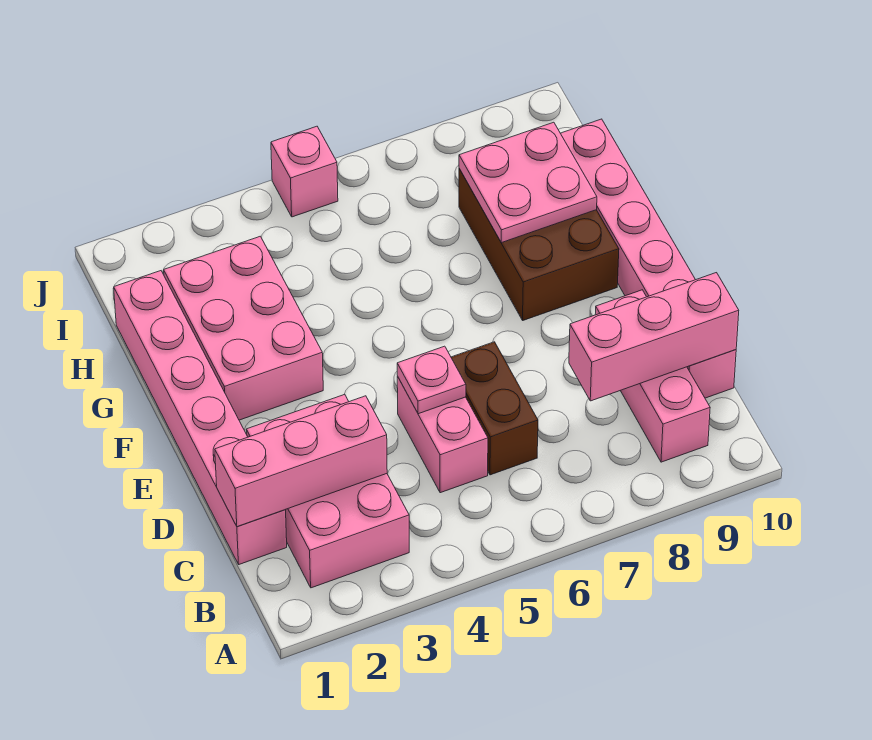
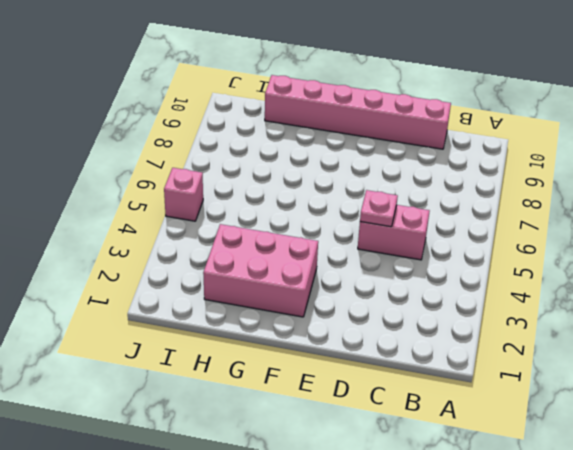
none -> pink brick B2:D3 level 1
none -> pink brick B9:D9 level 1
none -> pink brick C1:H1 level 1

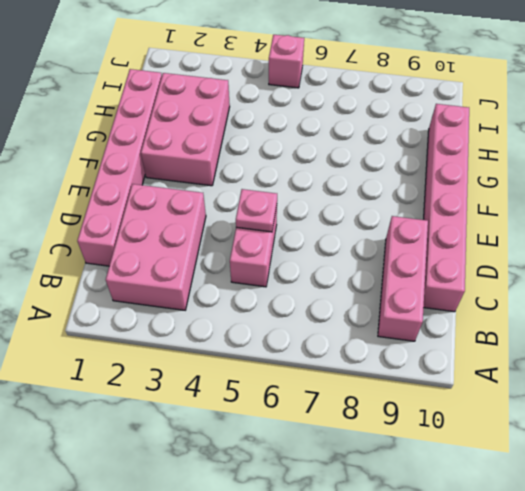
none -> brown brick C6:D6 level 1
none -> brown brick F8:H9 level 1
none -> pink brick C1:C3 level 2

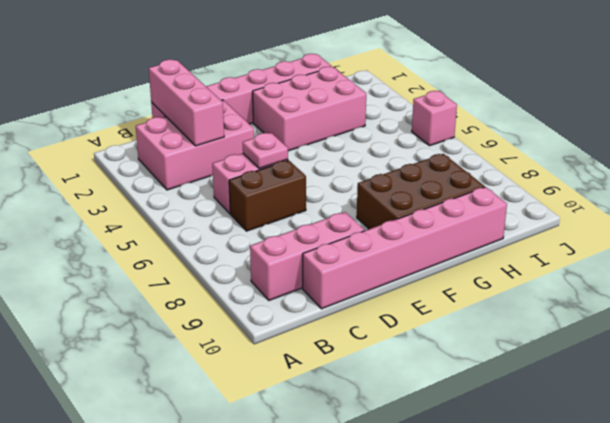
none -> pink brick C8:C10 level 2
none -> pink plate G8:H9 level 2

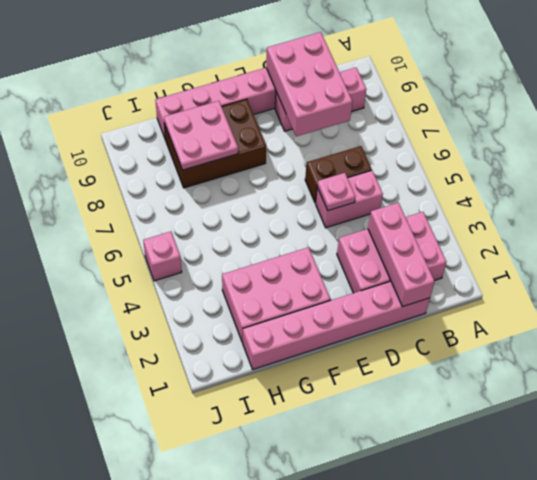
pink brick C8:D10 level 2 -> pink brick C8:C10 level 2

